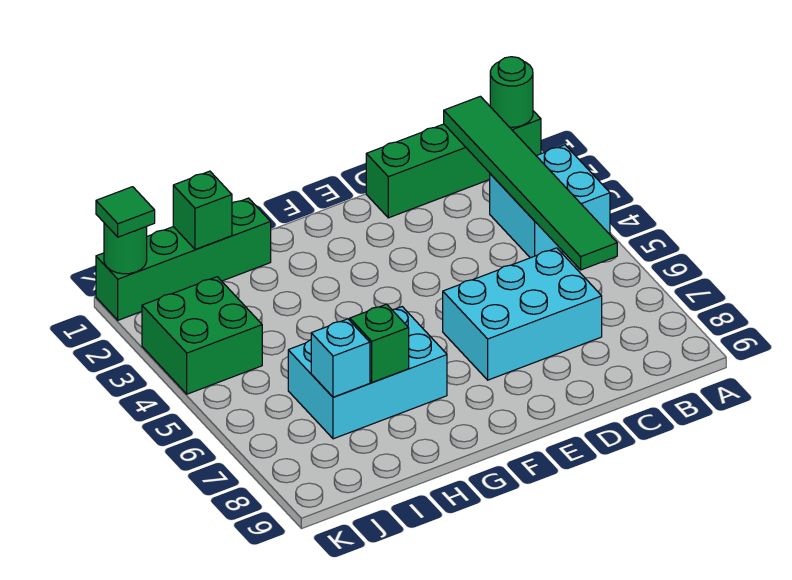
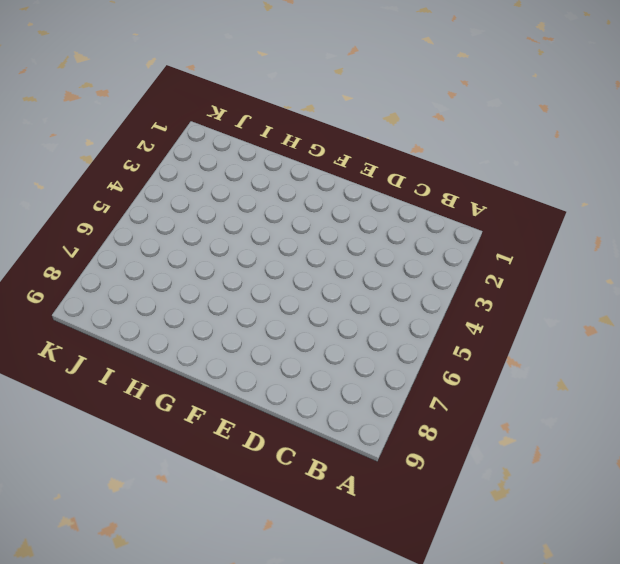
none -> green brick A1:D1 level 1
none -> cyan brick A3:B4 level 1
none -> cyan brick C6:E7 level 1

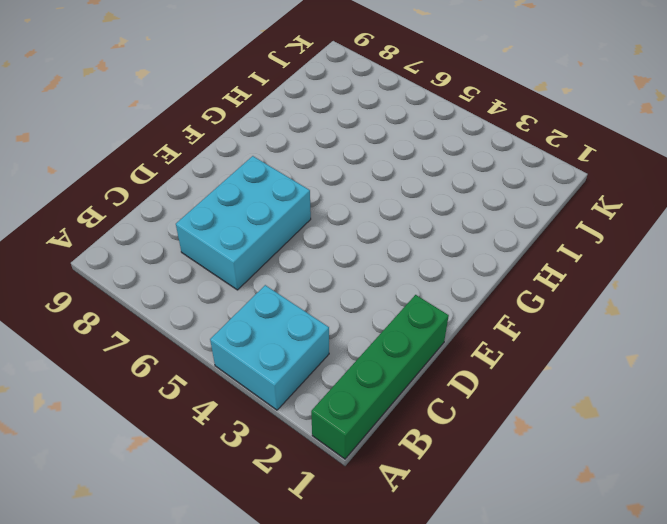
none -> cyan brick G6:I7 level 1
none -> green brick H1:K1 level 1
none -> green brick J3:K4 level 1

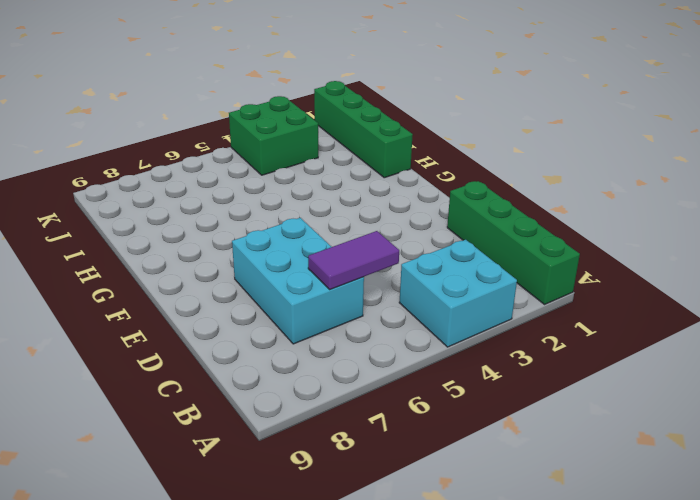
purple tile C5:C6 level 2 -> none
none -> cyan brick G6:I7 level 1
none -> green round brick A1 level 2
none -> green tile B1:B6 level 2

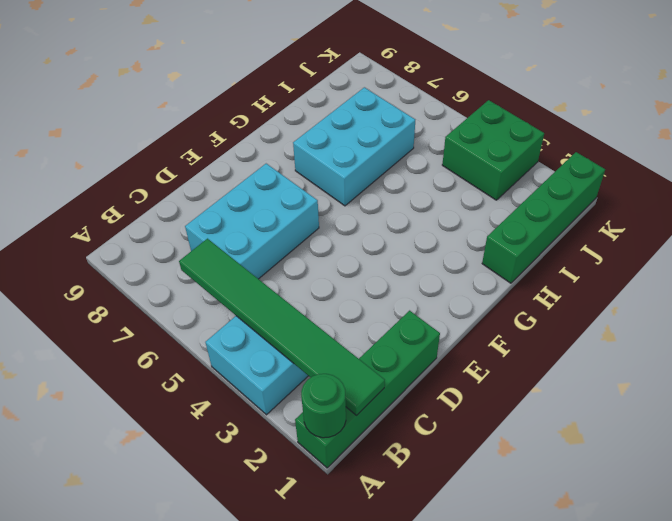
none -> green brick H7 level 2
none -> green brick I1 level 2
none -> cyan brick I7 level 2

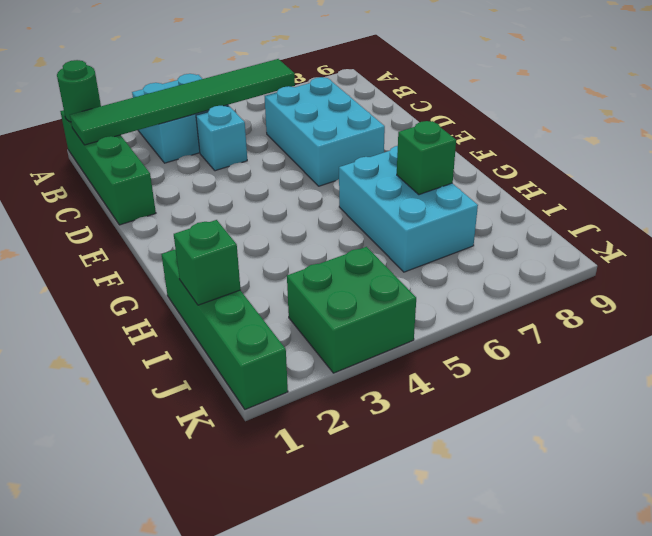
cyan brick C4 level 1 -> cyan brick I7 level 2
none -> green round brick K1 level 2
none -> green tile K1 level 3

